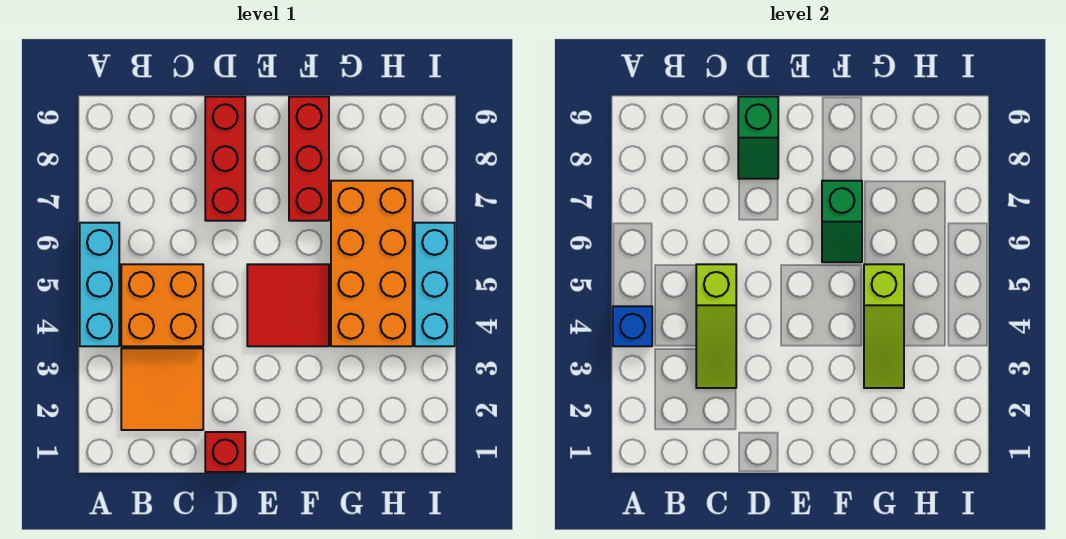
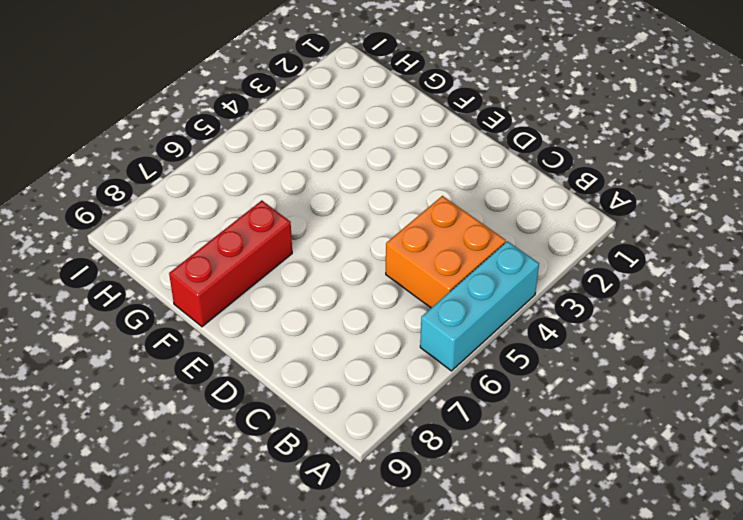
none -> orange tile B2:C3 level 1
none -> red brick D1 level 1
none -> red brick D7:D9 level 1

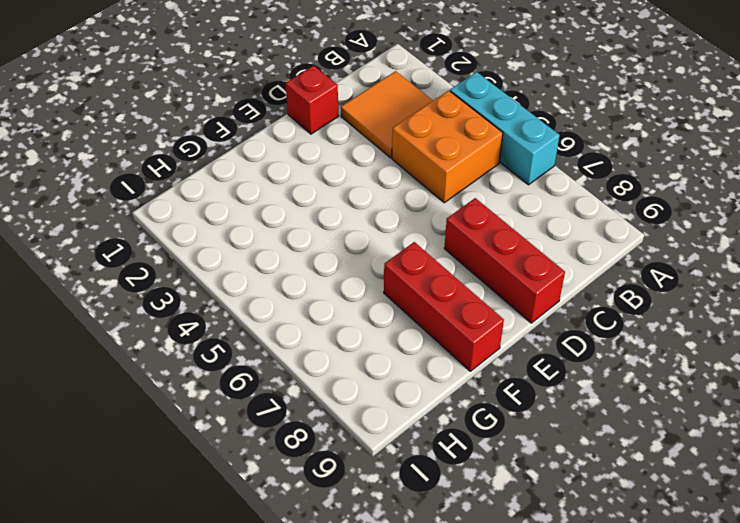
none -> red tile E4:F5 level 1
none -> orange brick G4:H7 level 1
none -> cyan brick I4:I6 level 1

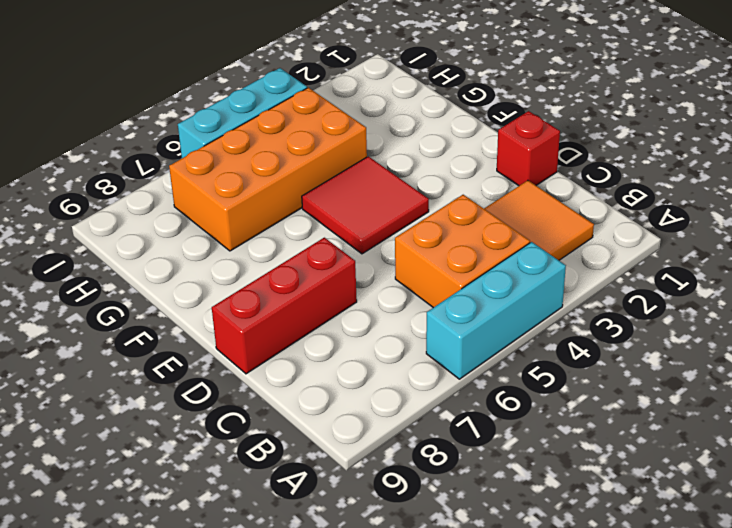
none -> red brick F7:F9 level 1
none -> blue brick A4 level 2
none -> lime slope C3:C5 level 2 top 5

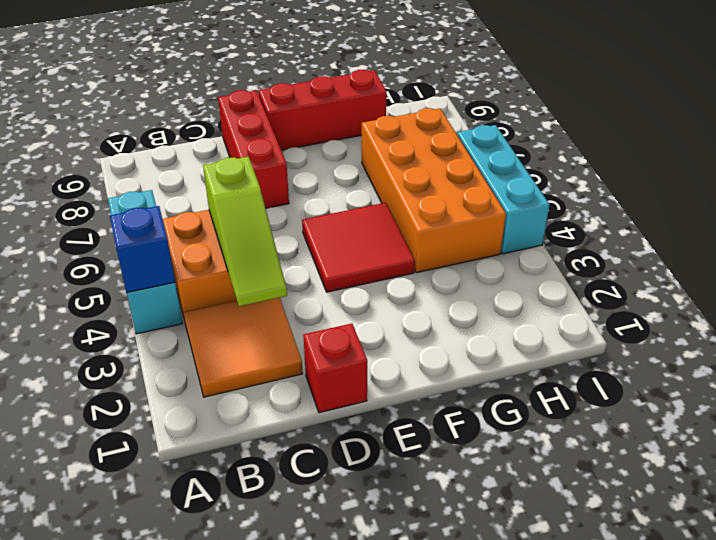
red brick E9:G9 level 1 -> red brick F7:F9 level 1
none -> green slope D8:D9 level 2 top 9
none -> green slope F6:F7 level 2 top 7
none -> lime slope G3:G5 level 2 top 5

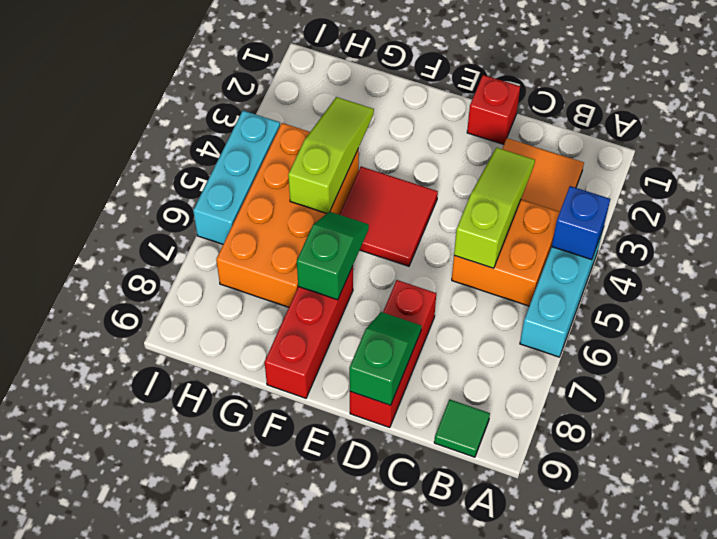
green tile B9 level 1 -> none

